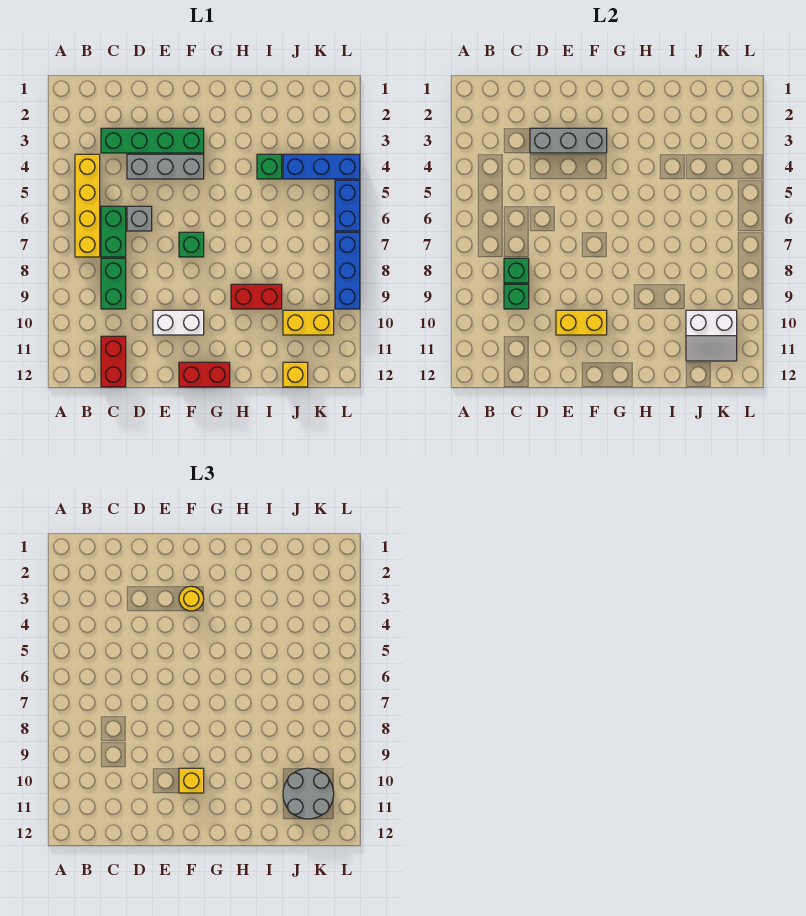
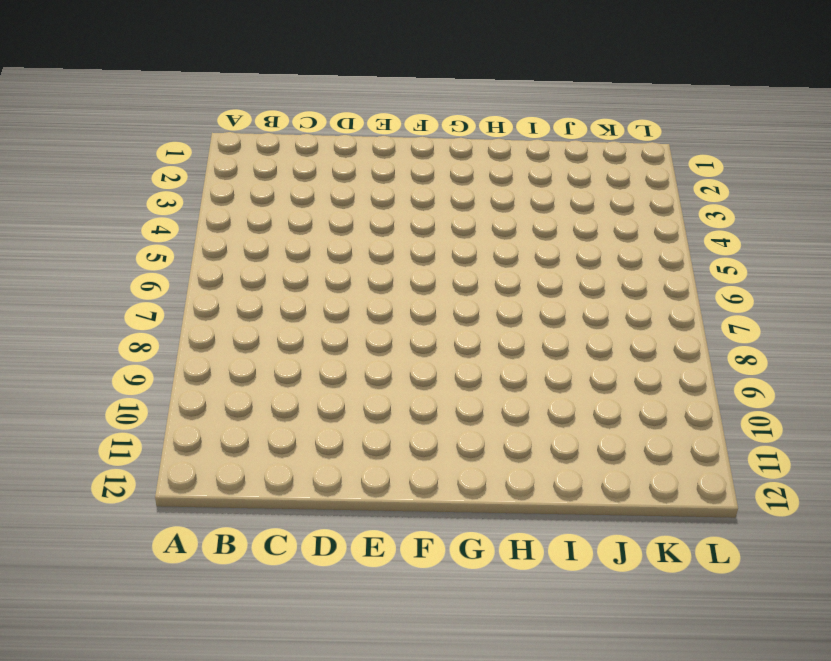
none -> yellow brick B4:B7 level 1
none -> green brick C3:F3 level 1
none -> green brick C6:C7 level 1

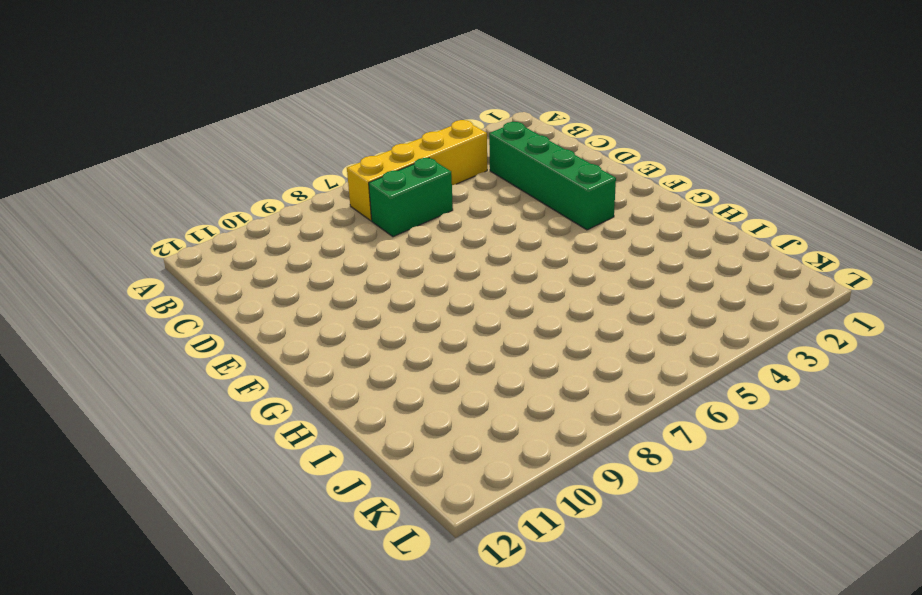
none -> green brick C8:C9 level 1
none -> red brick C11:C12 level 1
none -> grey brick D4:F4 level 1

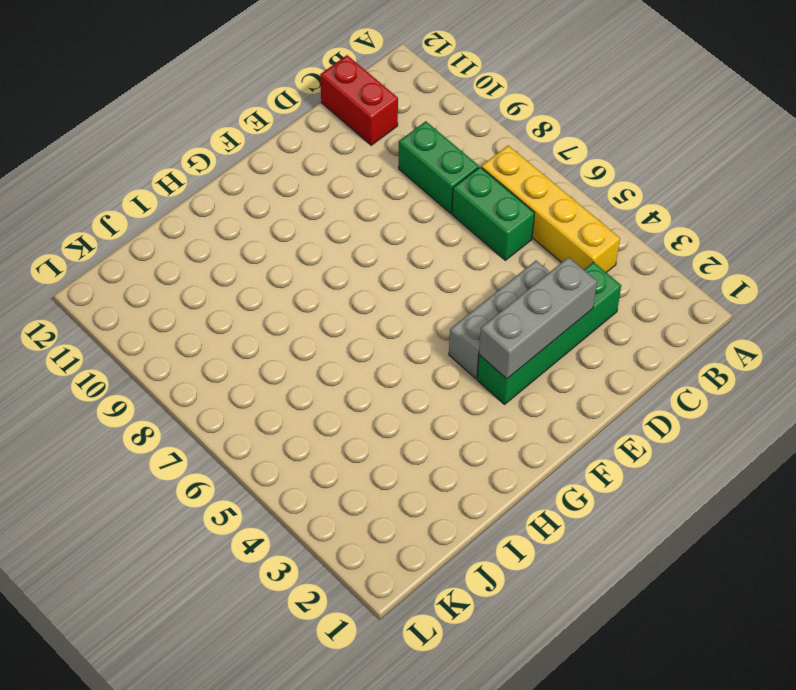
none -> grey brick D6 level 1
none -> white brick E10:F10 level 1
none -> green brick F7 level 1

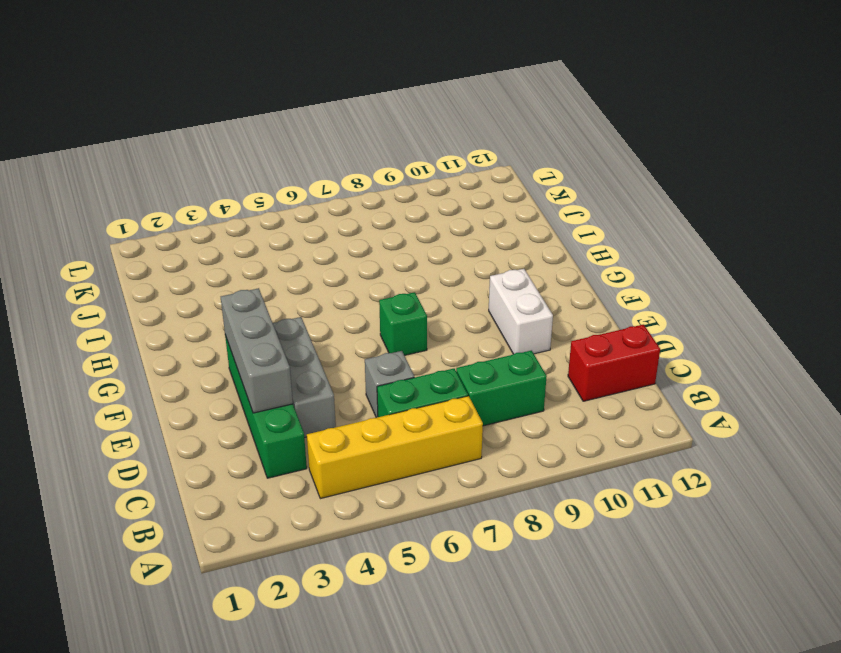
none -> red brick F12:G12 level 1
none -> red brick H9:I9 level 1
none -> green brick I4 level 1

